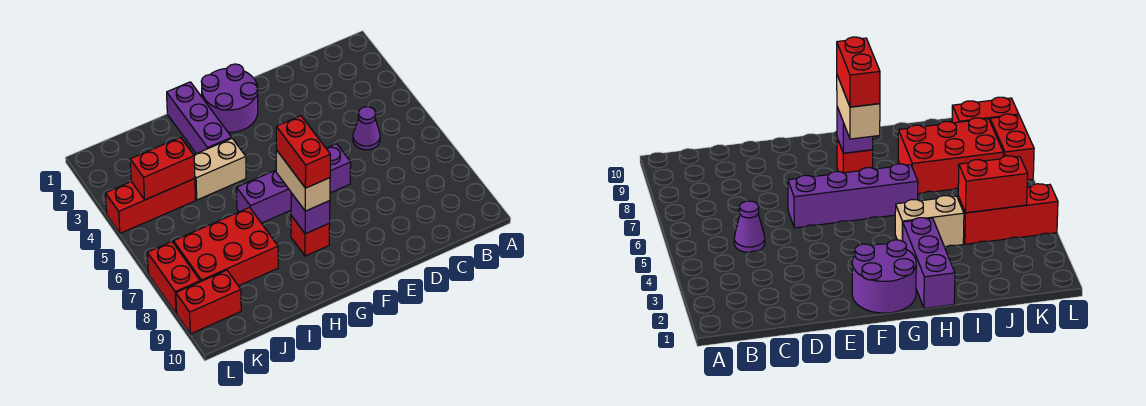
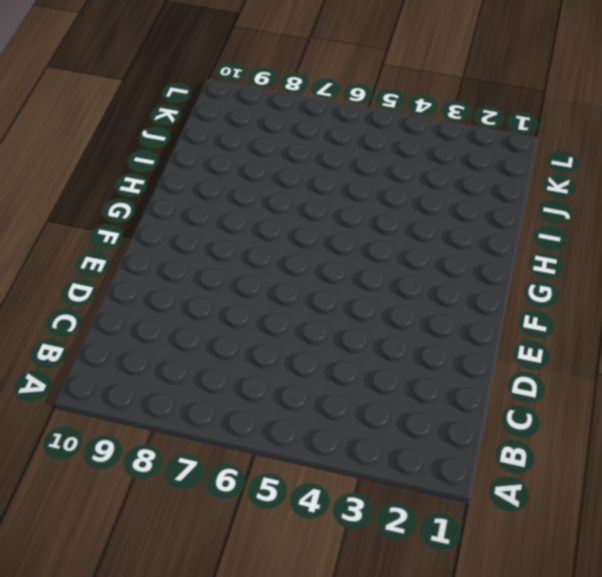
none -> purple cone C5 level 1
none -> purple brick E6:H6 level 1
none -> purple round brick F1:G2 level 1

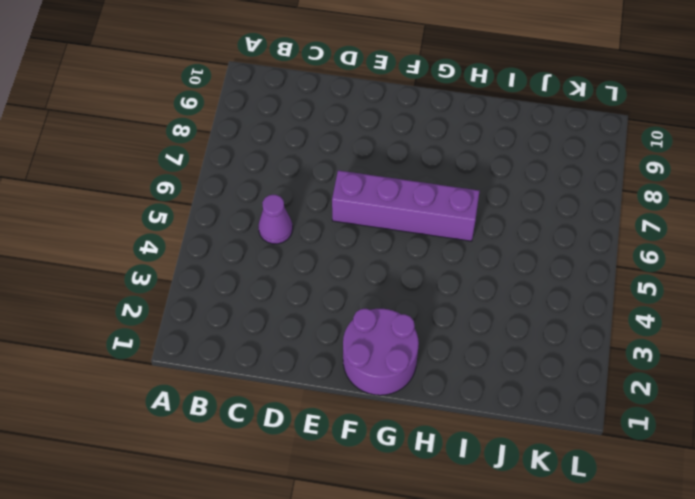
none -> red brick G8 level 1
none -> purple brick H1:H3 level 1
none -> tan brick H4:I4 level 1

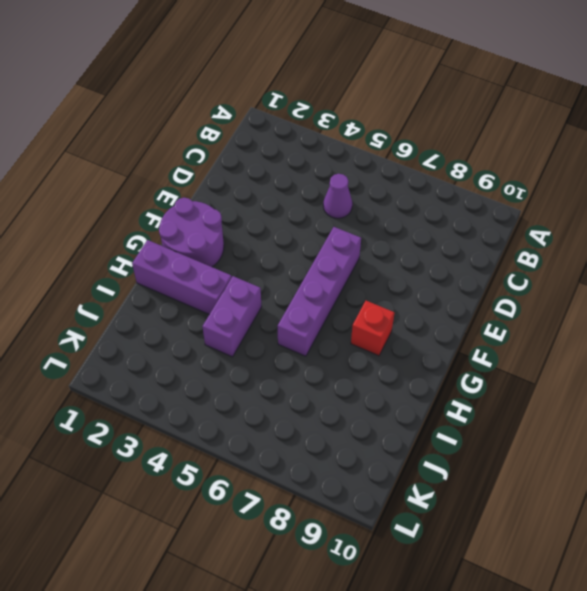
purple brick H4:I4 level 1 -> tan brick H4:I4 level 1
none -> red brick I7:K8 level 1
none -> red brick J4:L4 level 1
none -> red brick K9:L9 level 1

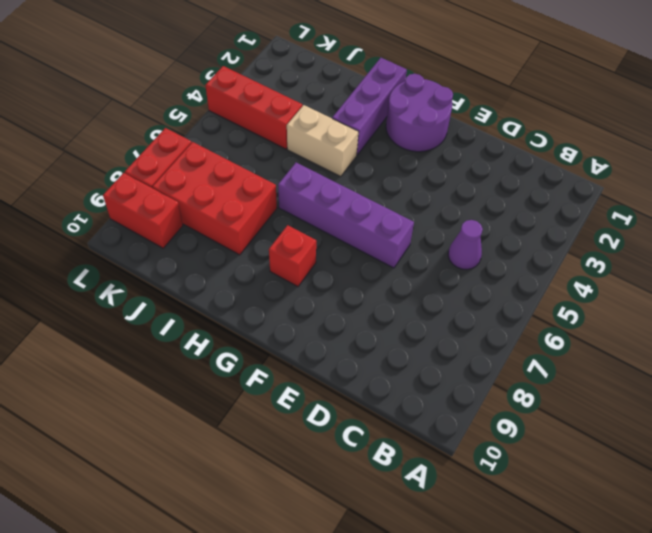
none -> purple brick G8 level 2
none -> red brick J4:K4 level 2
none -> tan brick G7:G8 level 3

